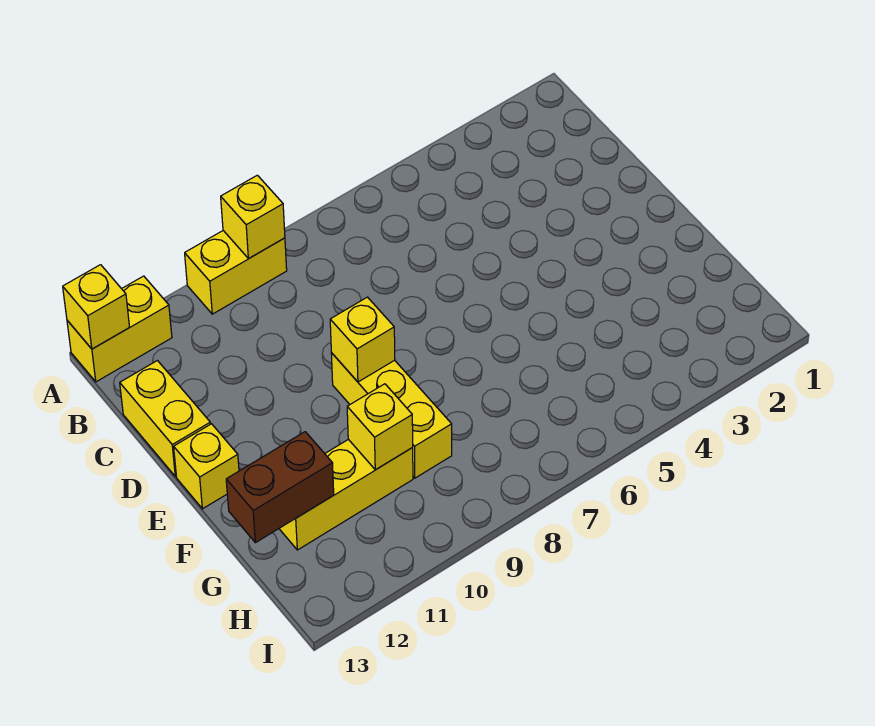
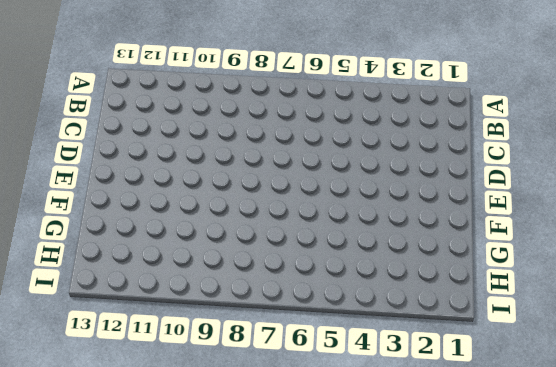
none -> yellow brick A9:A10 level 1
none -> yellow brick A12:A13 level 1

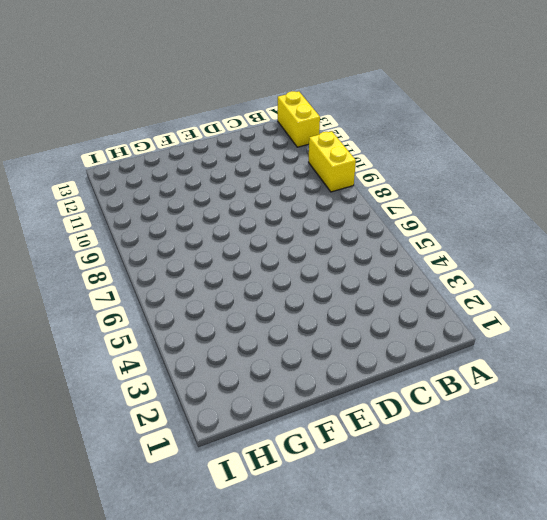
none -> yellow brick C13:D13 level 1
none -> yellow brick E9:G9 level 1

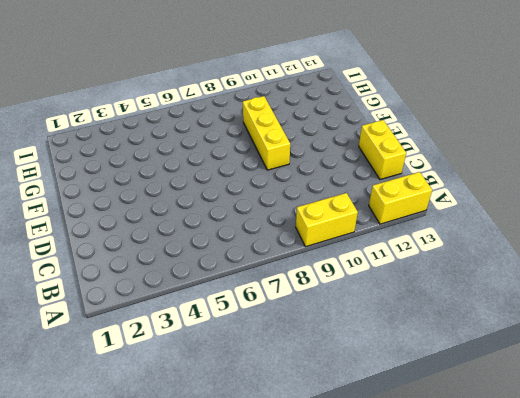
none -> yellow brick E13 level 1
none -> yellow brick G10:G12 level 1

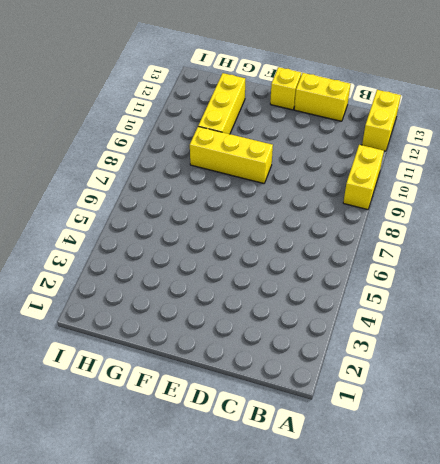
none -> yellow brick A9 level 2
none -> yellow brick A13 level 2

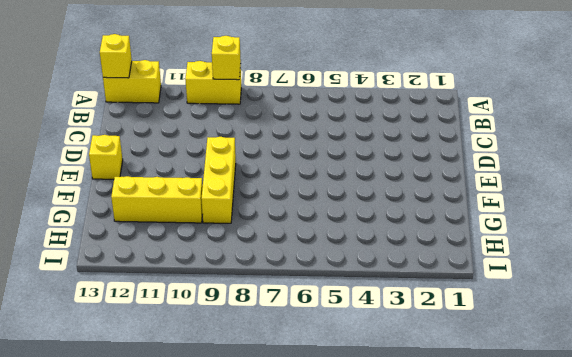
none -> yellow brick C13:D13 level 1
none -> yellow brick E9 level 2

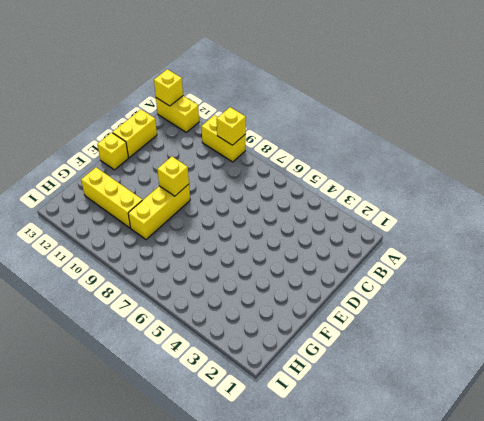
none -> yellow brick G10 level 2
none -> brown brick G12:G13 level 2

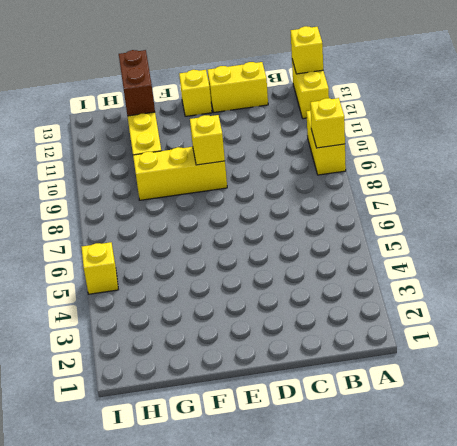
yellow brick I5 level 1 -> yellow brick G10 level 2

